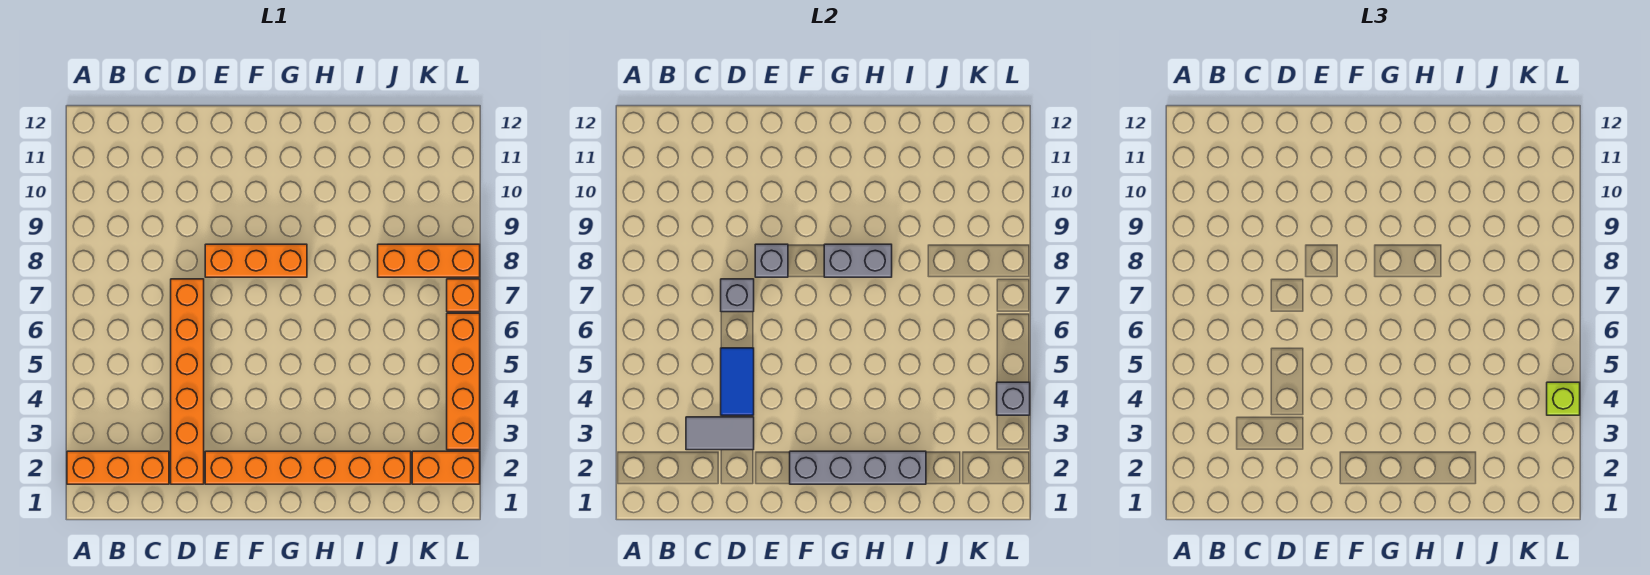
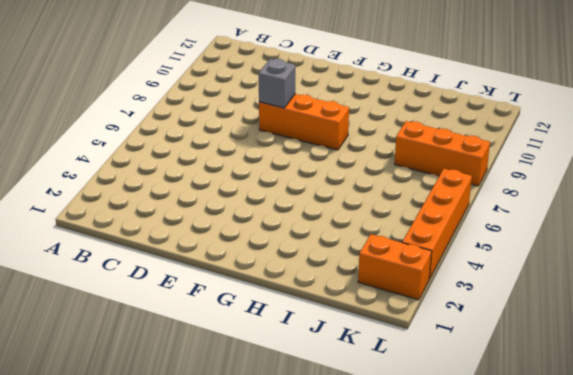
none -> orange brick A2:C2 level 1
none -> orange brick D2:D7 level 1
none -> orange brick E2:J2 level 1

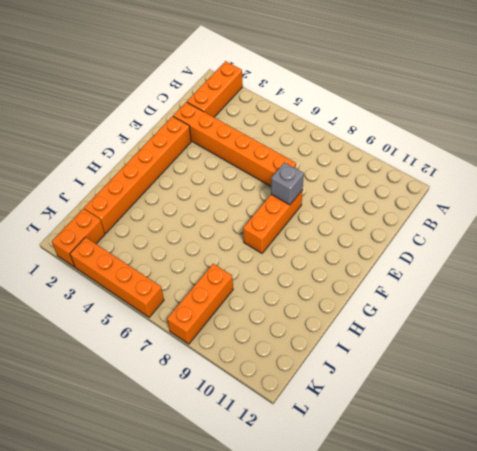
none -> orange brick L7 level 1
none -> grey tile C3:D3 level 2
none -> blue tile D4:D5 level 2

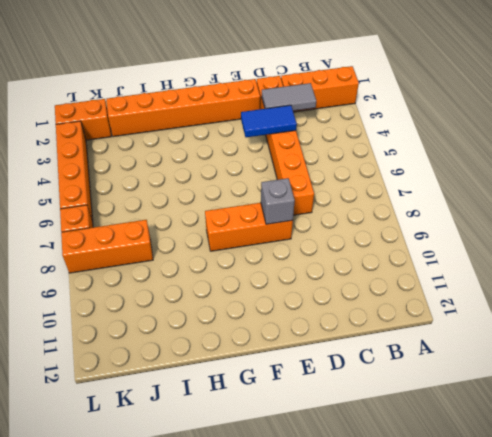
blue tile D4:E4 level 2 -> blue tile D4:D5 level 2
none -> grey brick D7 level 2
none -> grey brick F2:I2 level 2
none -> grey brick G8:H8 level 2

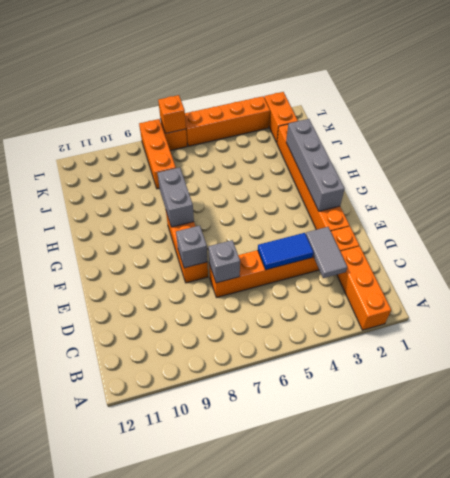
orange brick L7 level 2 -> none
none -> grey brick L4 level 2
none -> lime brick L4 level 3

